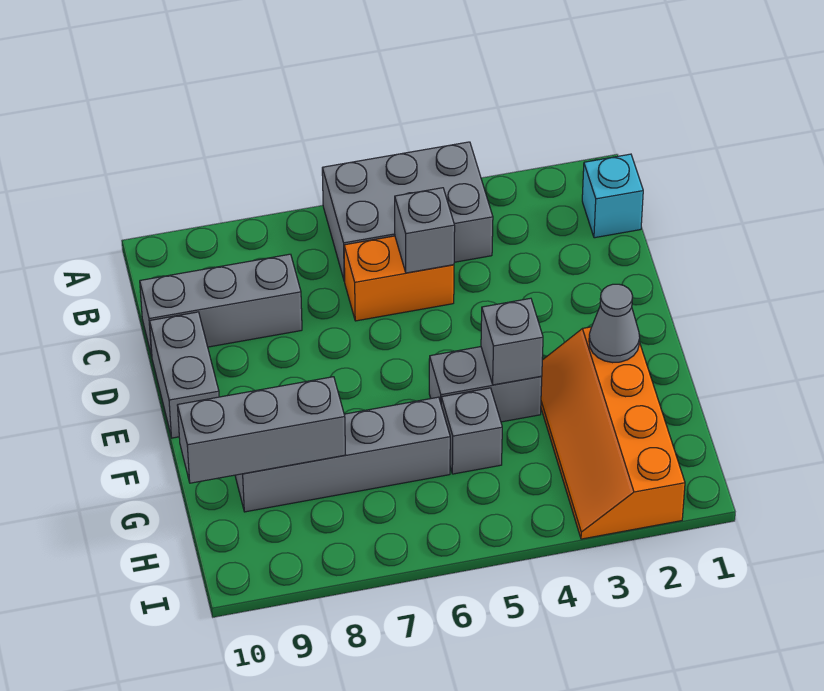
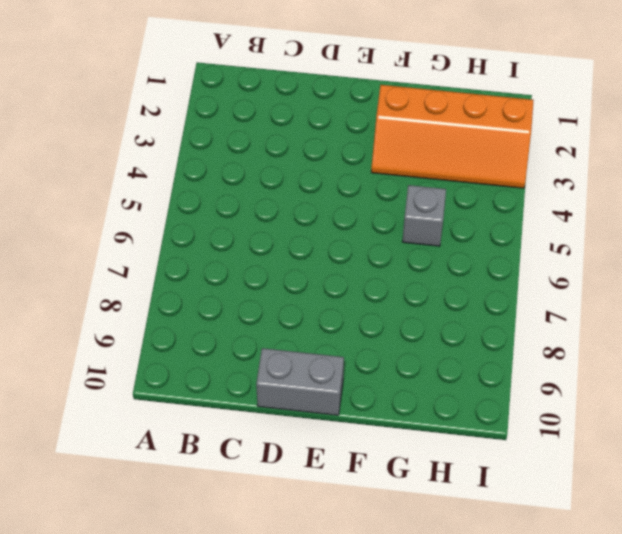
none -> grey brick A4:B6 level 1
none -> cyan brick B1 level 1
none -> orange brick C5:C6 level 1

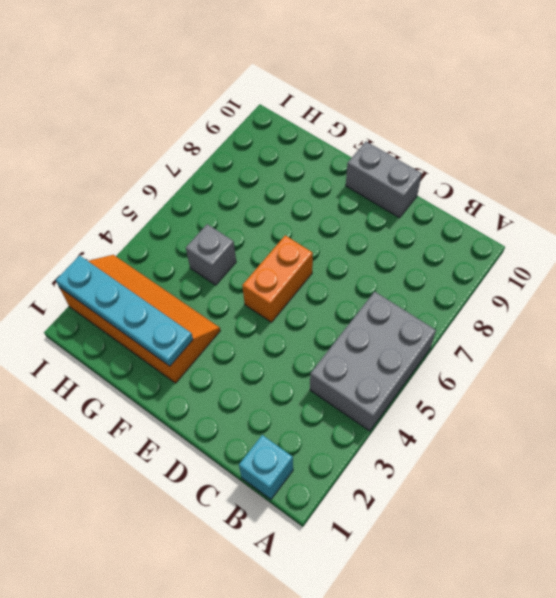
orange brick E5:E6 level 1 -> orange brick C5:C6 level 1
cyan plate F2:I2 level 2 -> grey cone F2 level 2
none -> grey brick C8:C10 level 1
none -> grey brick F4:F5 level 1
none -> grey brick G6:G9 level 1

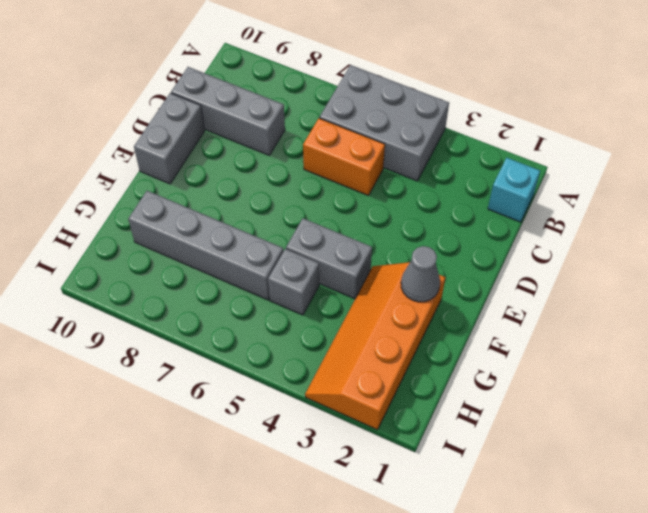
none -> grey brick C5 level 2
none -> grey brick F4 level 2
none -> grey brick G8:G10 level 2

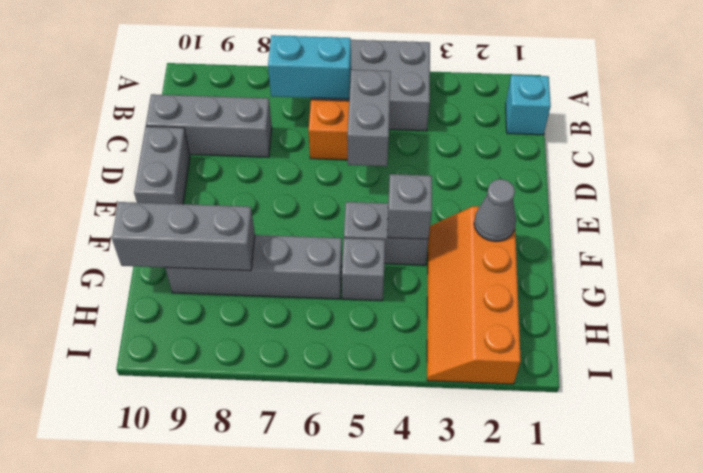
cyan brick B6:B7 level 2 -> none
grey brick C5:D5 level 2 -> grey brick C5 level 2

